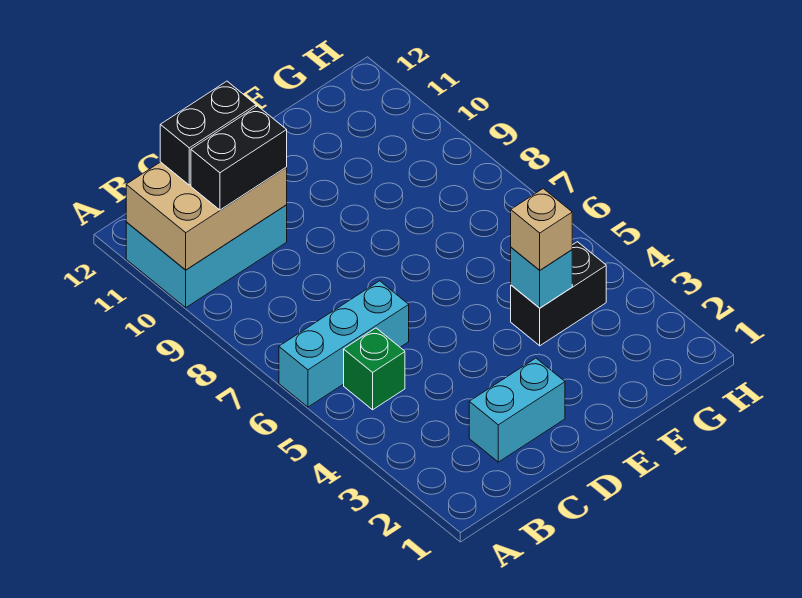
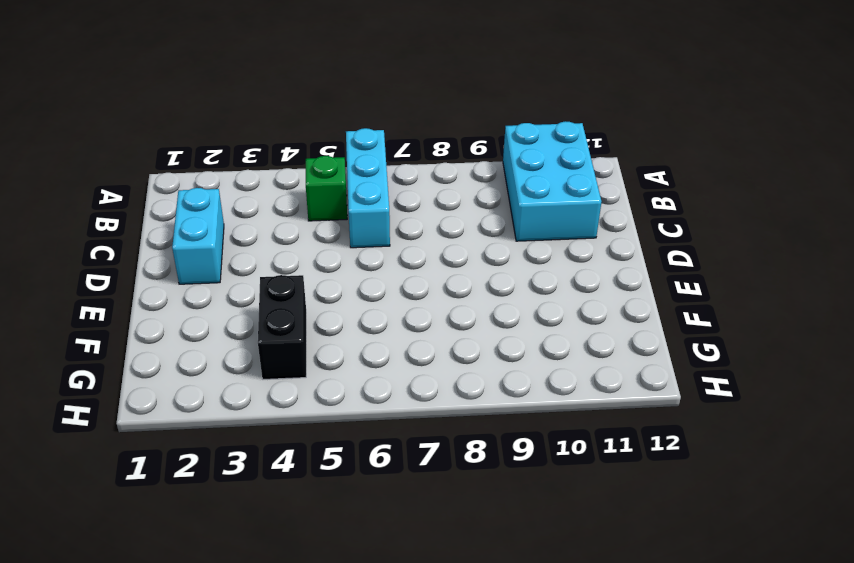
none -> tan brick A10:C11 level 2
none -> cyan brick F4 level 2

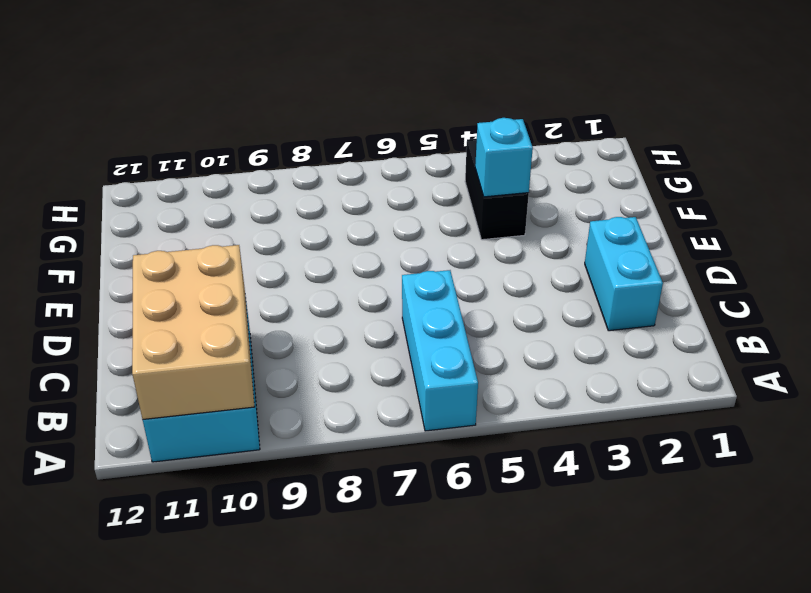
none -> green brick B5 level 1
none -> black brick B10:C10 level 3

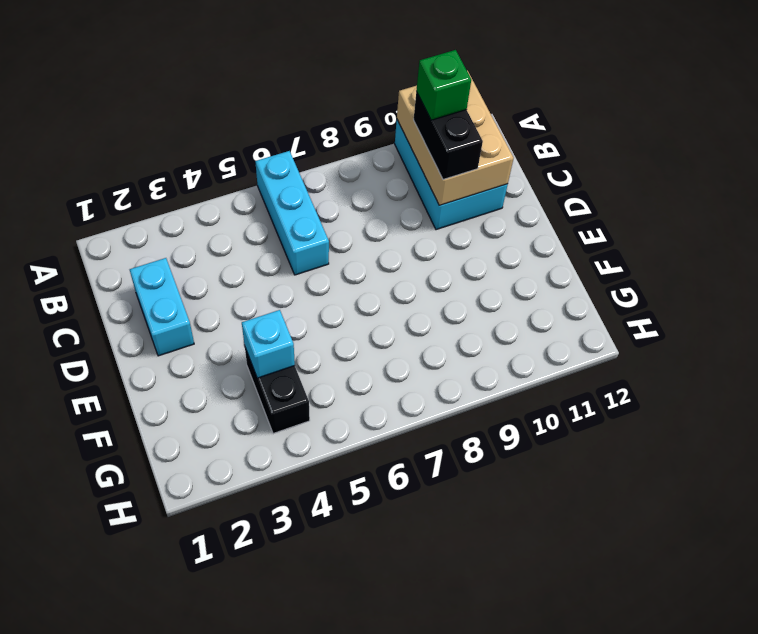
green brick B10 level 4 -> green brick B5 level 1
none -> black brick B11:C11 level 3
none -> tan brick F4 level 3

